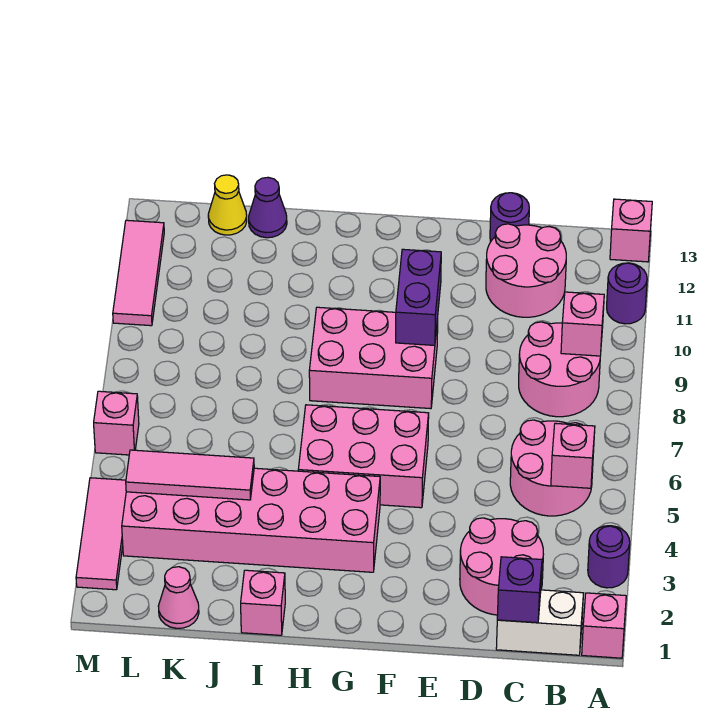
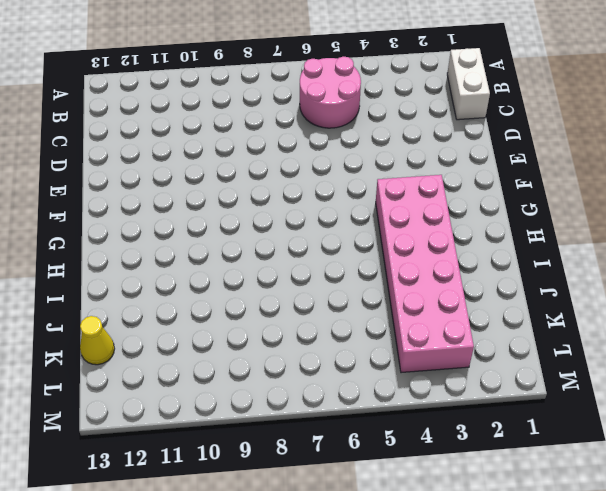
none -> pink brick A1 level 1
none -> purple round brick A3 level 1
none -> purple round brick A11 level 1

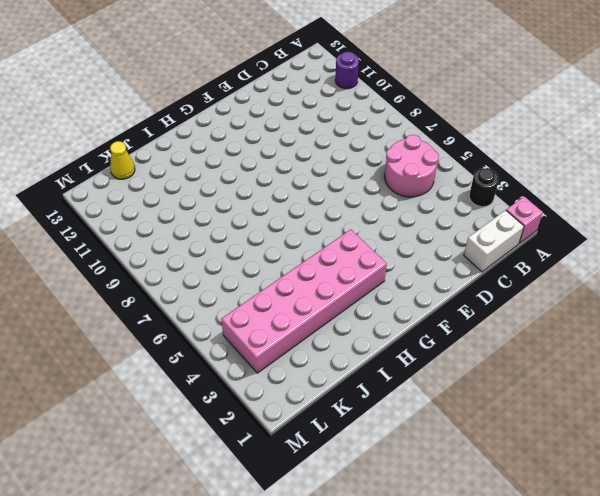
black round brick A3 level 1 -> purple round brick A3 level 1
none -> pink brick A13 level 1
none -> pink round brick B8:C9 level 1
none -> pink round brick C2:D3 level 1

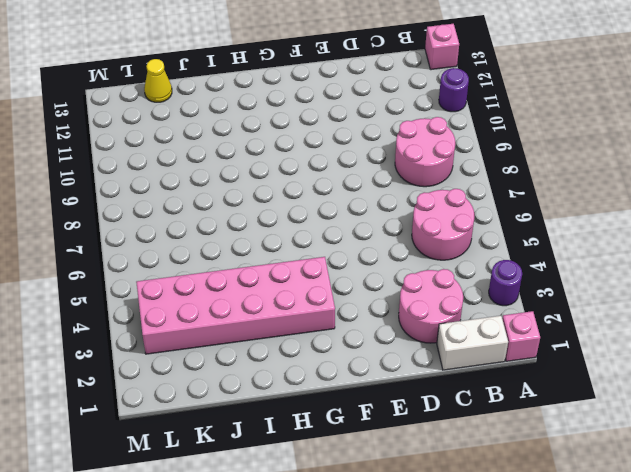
none -> pink round brick C11:D12 level 1
none -> purple round brick D13 level 1
none -> pink brick F5:H6 level 1

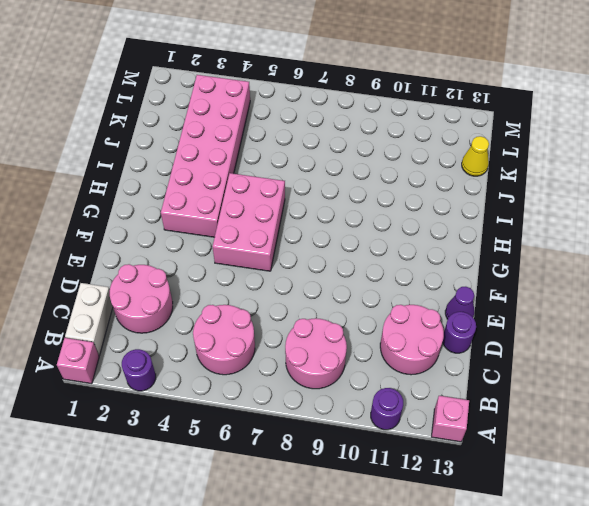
purple cone E13 level 1 -> purple cone J13 level 1
none -> pink brick F8:H9 level 1
none -> pink brick I1 level 1
none -> pink cone K1 level 1

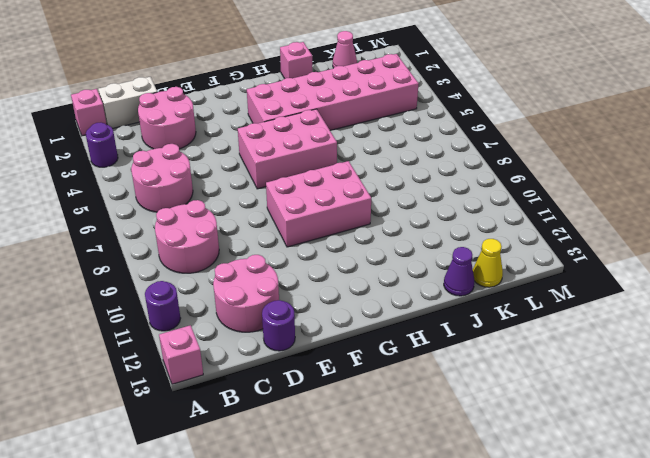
none -> pink tile M2:M4 level 1
none -> pink brick M6 level 1
none -> pink tile M10:M12 level 1

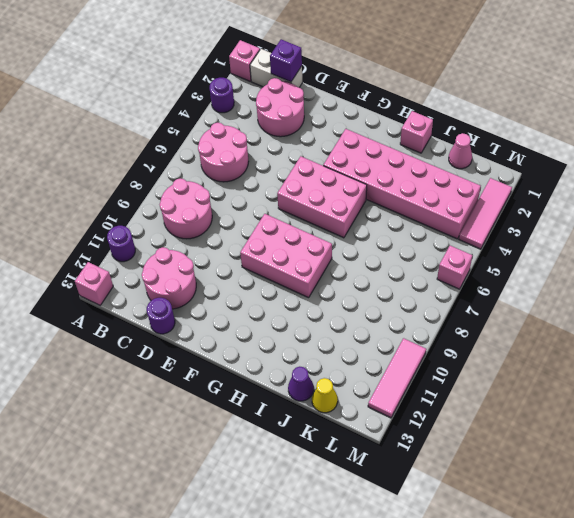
none -> pink brick B5 level 2
none -> pink brick B9 level 2
none -> purple brick F9:F10 level 2

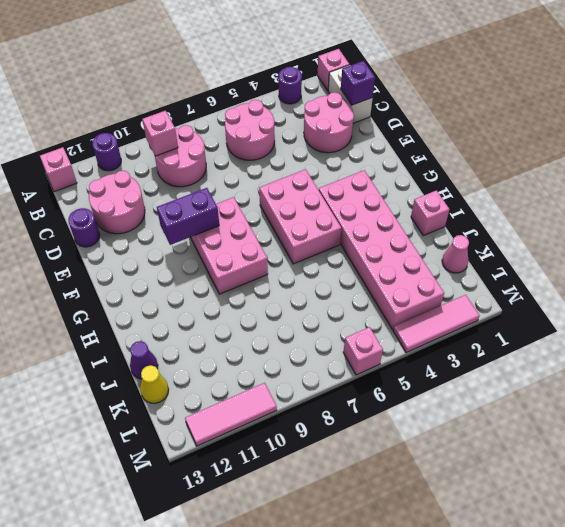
none -> pink brick B5 level 2
none -> pink tile J4:L4 level 2

